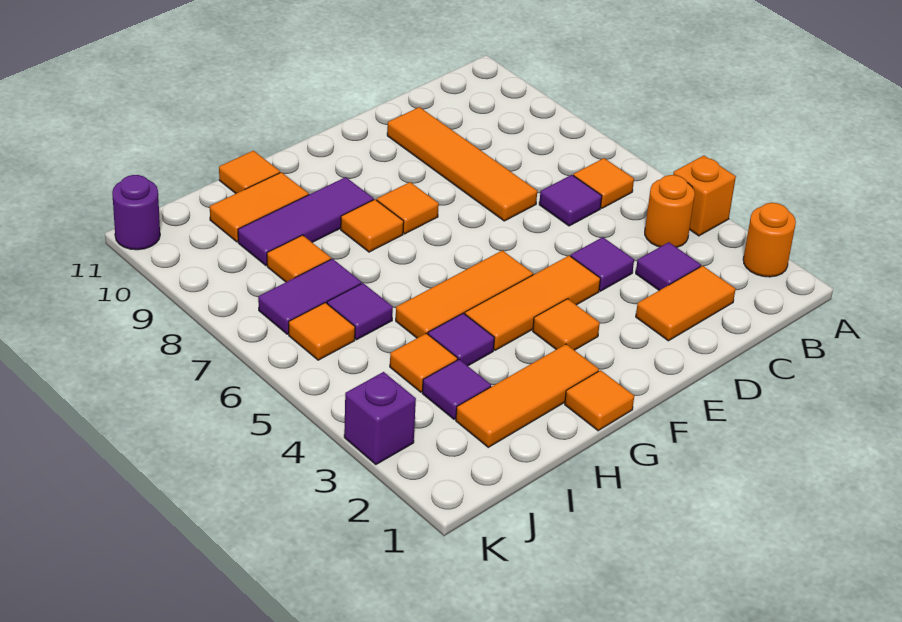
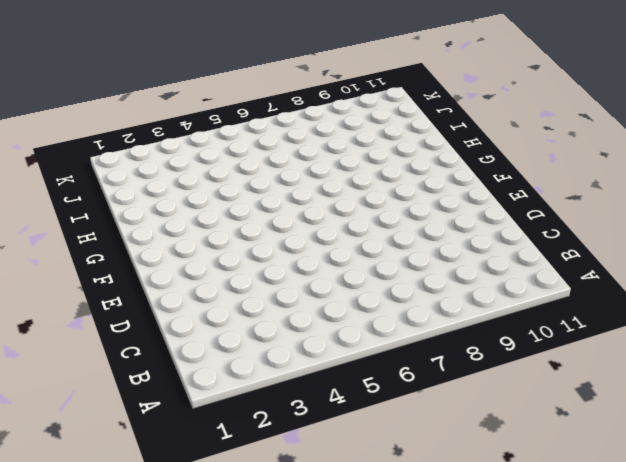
none -> orange round brick A2 level 1
none -> orange brick A4 level 1
none -> orange round brick B4 level 1

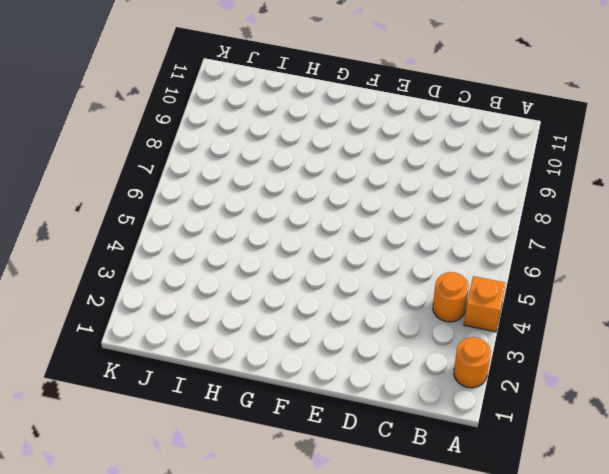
none -> orange tile B6 level 1
none -> orange tile C2:D2 level 1
none -> purple tile C3 level 1

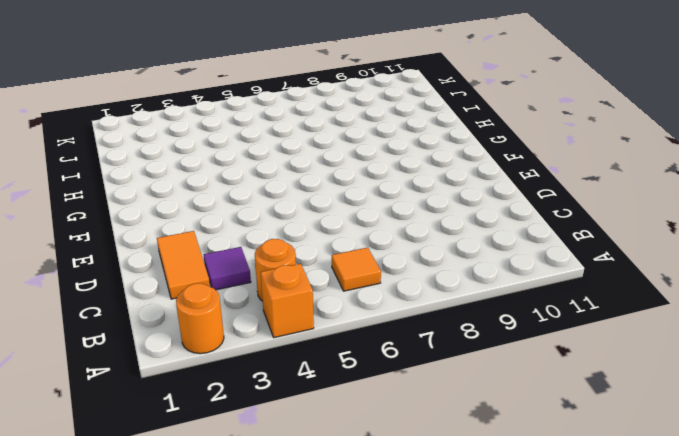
none -> purple tile C6 level 1
none -> purple tile D4 level 1
none -> orange tile D7:D10 level 1

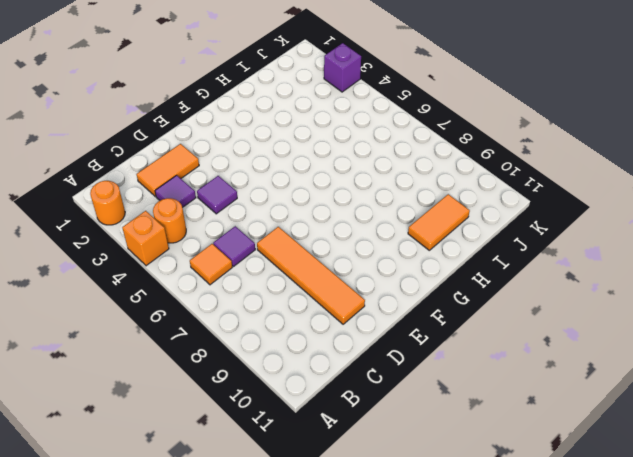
none -> orange tile E4:G4 level 1
none -> orange tile F3 level 1
none -> orange tile F5:H5 level 1

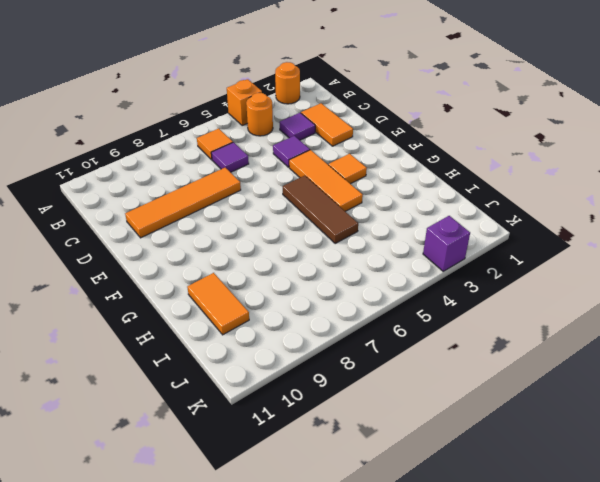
brown tile F5:H5 level 1 -> orange tile F5:H5 level 1
none -> orange tile F8 level 1
none -> orange tile G1 level 1
none -> orange tile G2:I2 level 1

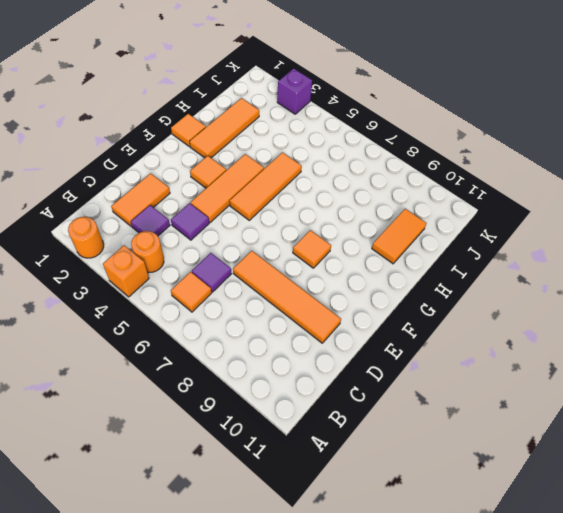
none -> orange tile G8 level 1
none -> purple tile G9:I9 level 1
none -> purple tile H4 level 1

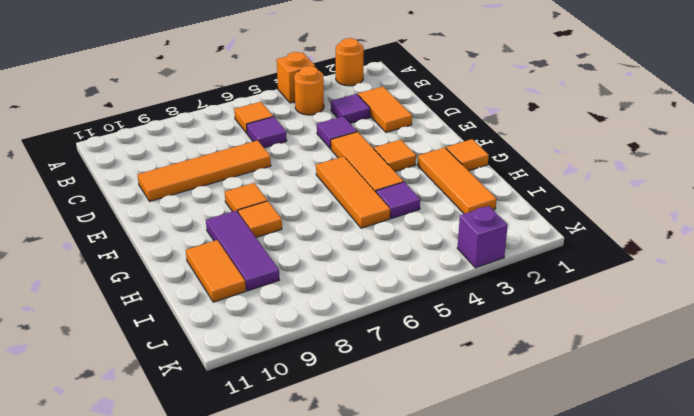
none -> orange tile H11 level 1
none -> purple tile I3 level 1
none -> orange tile I4 level 1

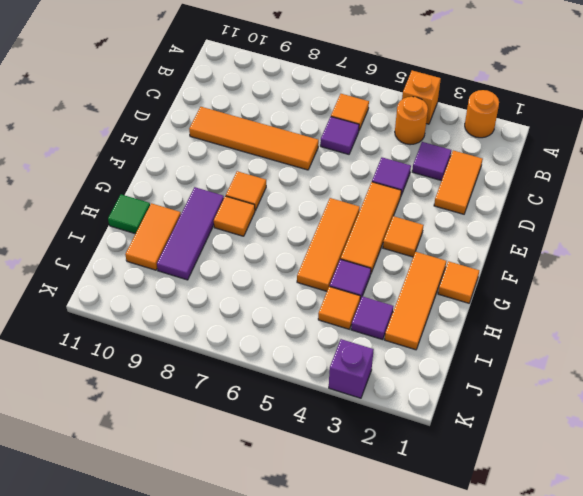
green tile H11 level 1 -> orange tile H11 level 1
none -> purple tile I6 level 1
none -> purple tile I7:J7 level 1
none -> orange tile I8 level 1

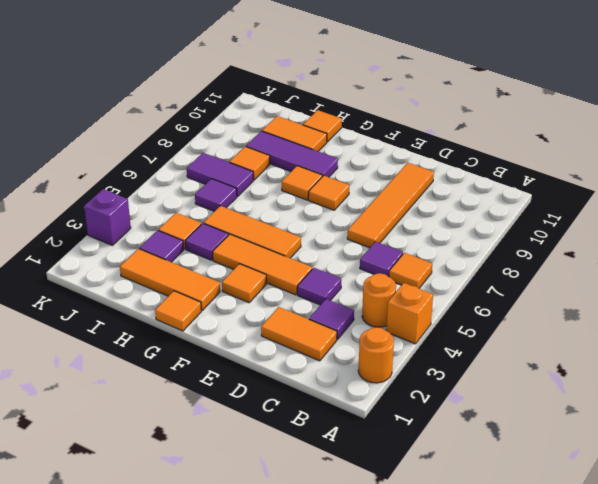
none -> orange tile J6 level 1
none -> purple round brick K11 level 1

